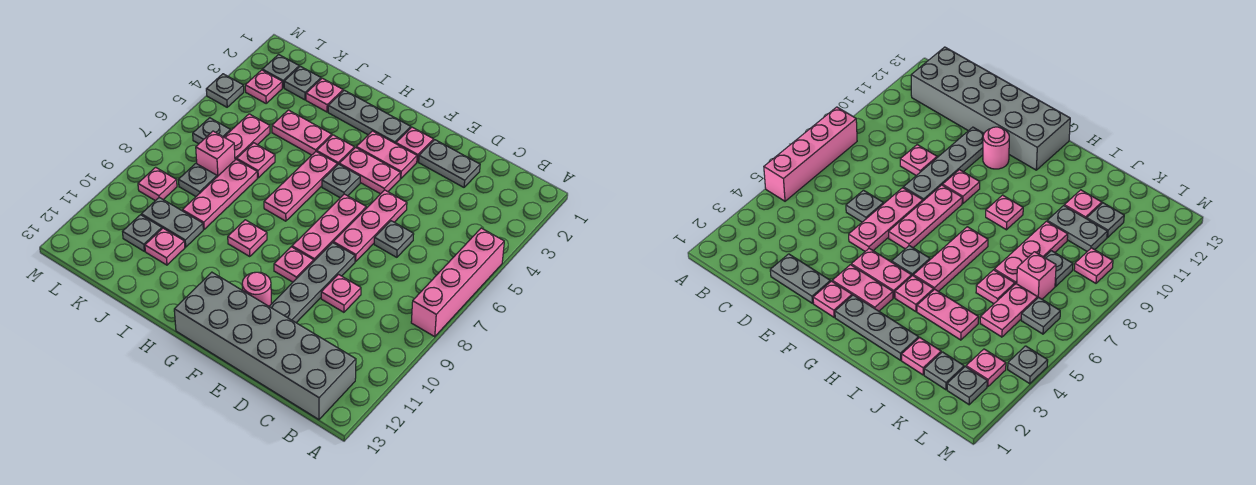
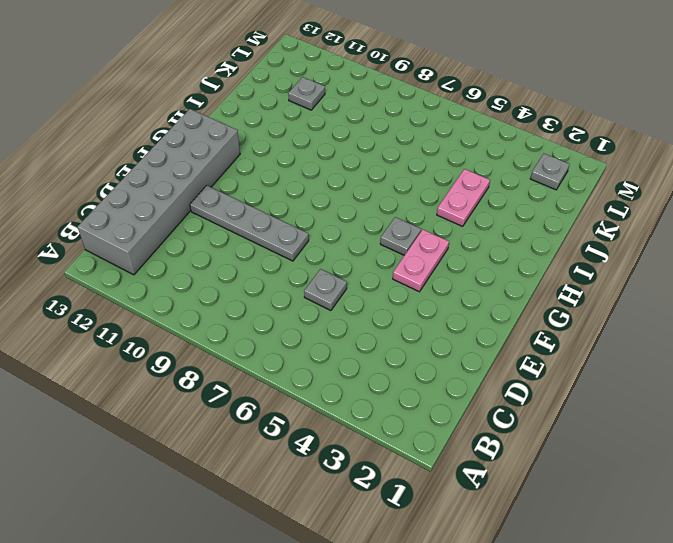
none -> pink brick A5:A8 level 1
none -> grey plate D2:E2 level 1
none -> pink plate D9 level 1
none -> pink plate E5:E7 level 1

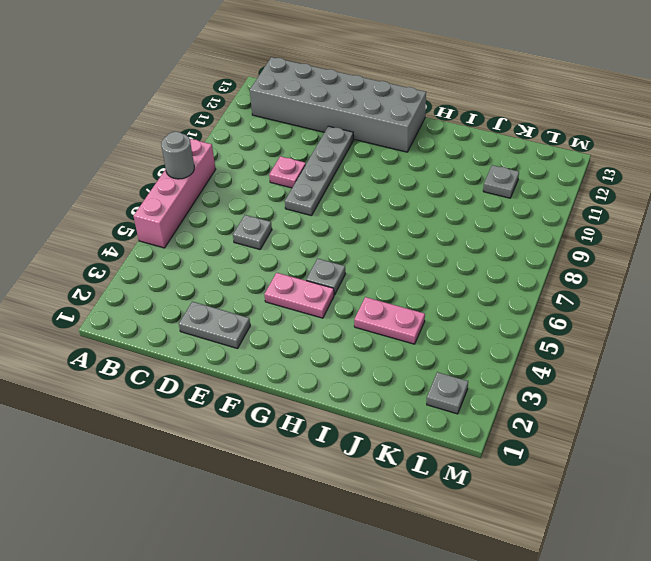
grey round brick A7 level 2 -> none
none -> pink plate E5:E7 level 1
none -> pink plate F2 level 1
none -> pink plate F3:G3 level 1
none -> pink plate F6:F8 level 1

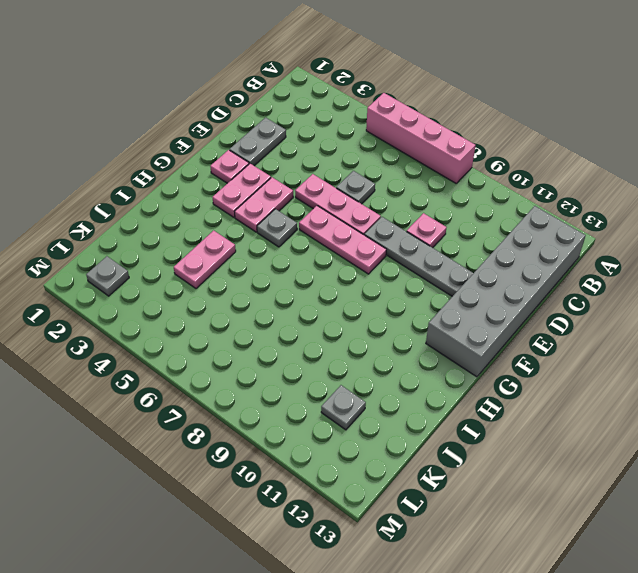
none -> pink plate F9 level 1
none -> pink round brick F11 level 1
none -> grey plate G2:I2 level 1
none -> pink plate H4 level 1

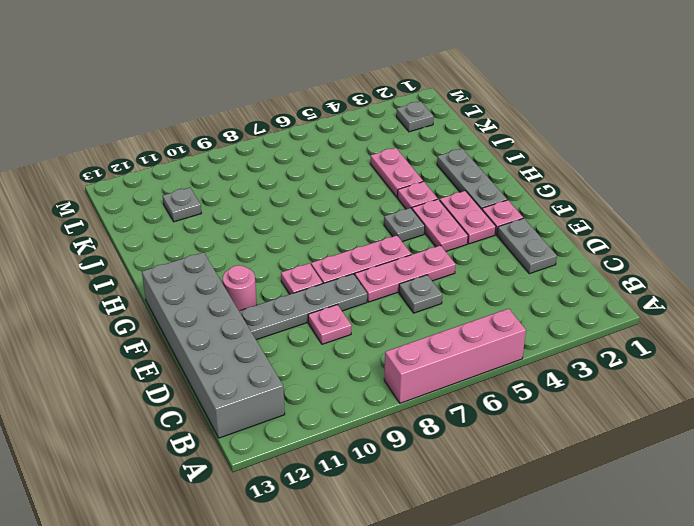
none -> pink plate H5:H7 level 1
none -> pink plate H9 level 1
none -> pink plate J2 level 1
none -> pink plate J6 level 1

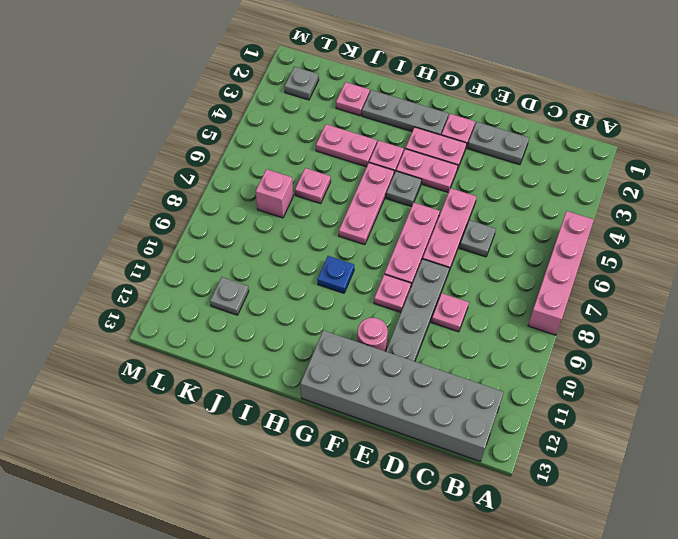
blue plate H9 level 1 -> pink plate H9 level 1
none -> pink plate J7:J9 level 1
none -> grey plate J10:K10 level 1
none -> pink plate J11 level 1
none -> grey plate K2 level 1

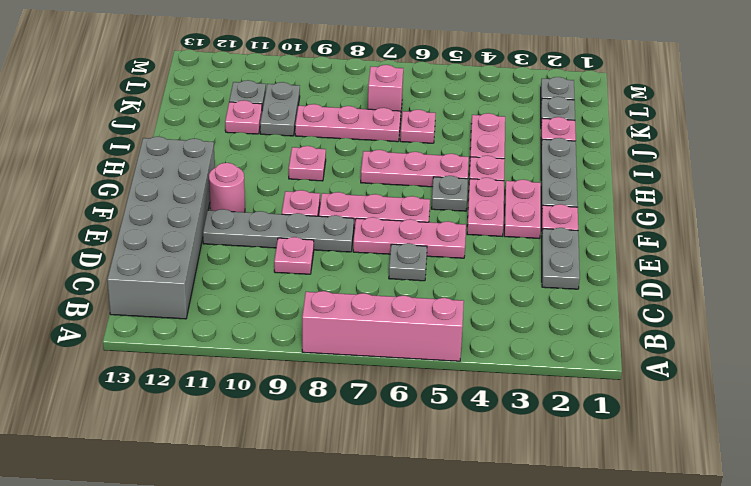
none -> pink plate K5:K6 level 1
none -> grey plate K8 level 1
none -> pink plate L3 level 1
none -> grey plate L6 level 1

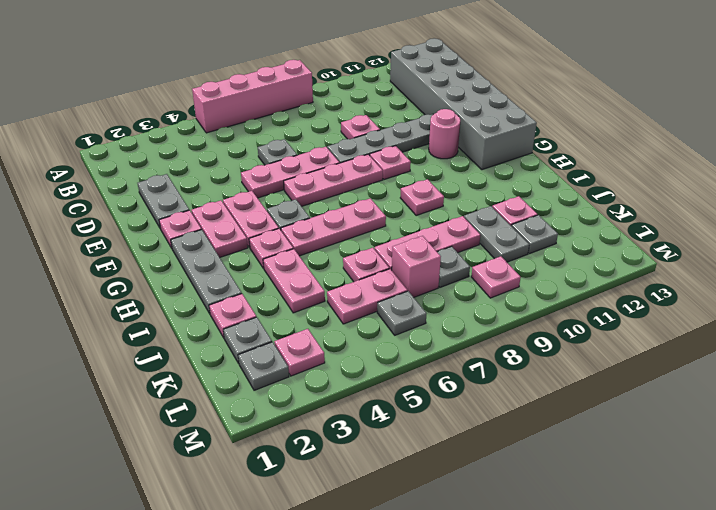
none -> grey plate M4 level 1

